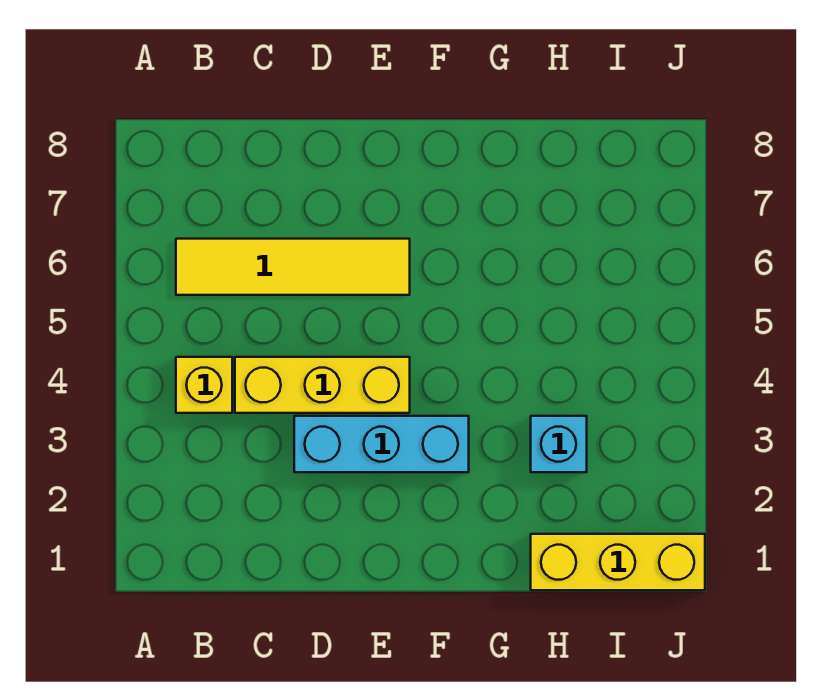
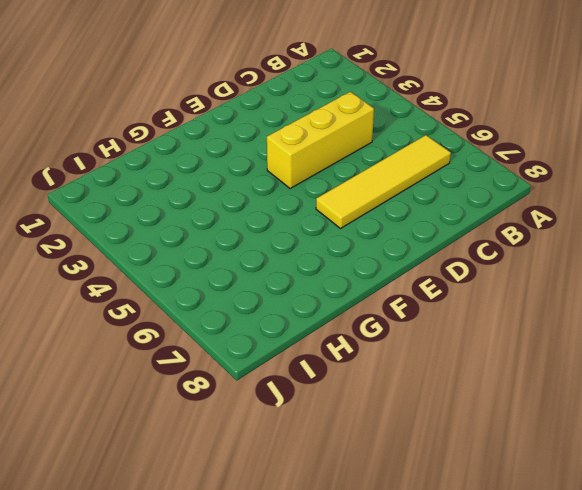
none -> yellow brick B4 level 1
none -> cyan brick D3:F3 level 1

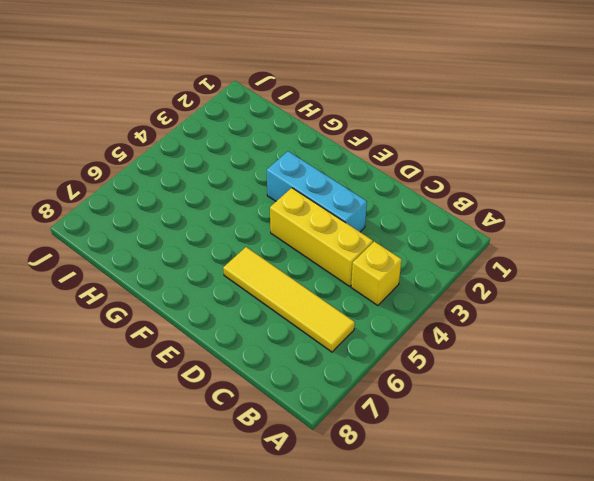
none -> yellow brick H1:J1 level 1
none -> cyan brick H3 level 1

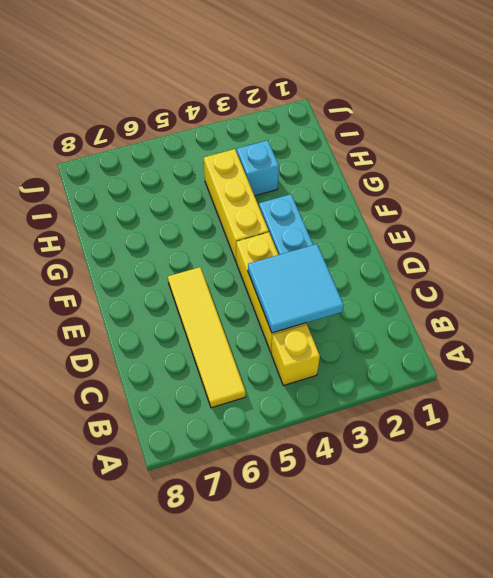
cyan tile C3:D4 level 2 -> none
yellow brick F4:H4 level 1 -> yellow brick H1:J1 level 1

